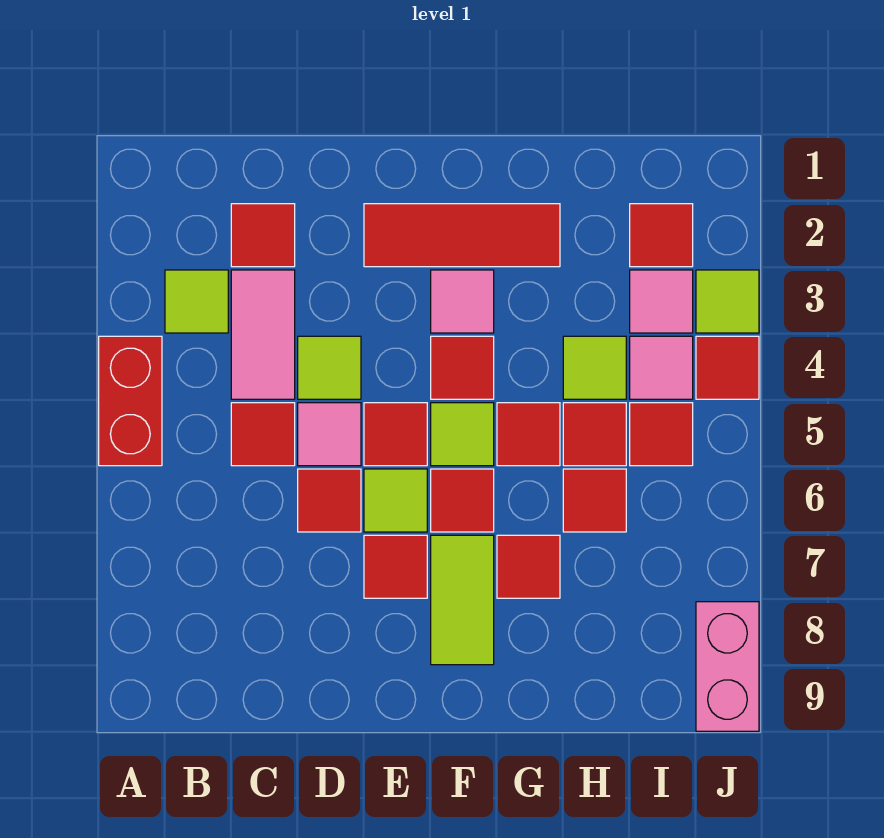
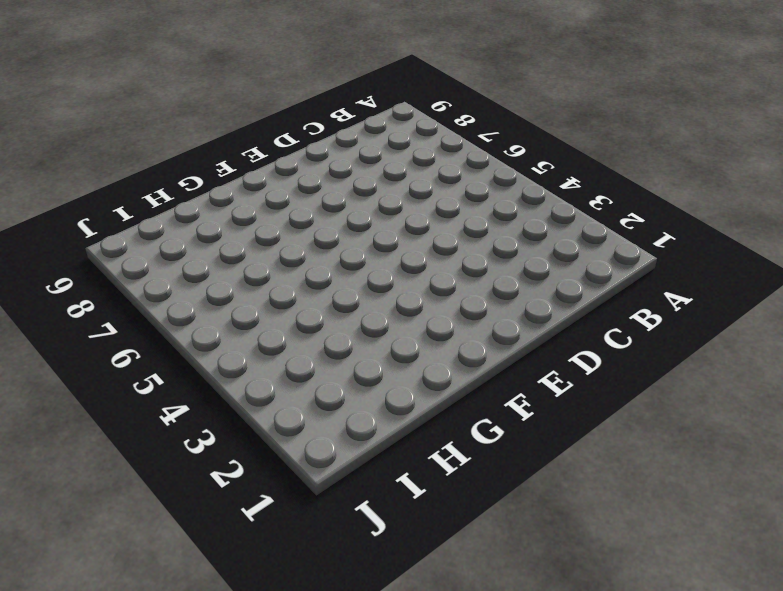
none -> red brick A4:A5 level 1
none -> lime tile B3 level 1
none -> red tile C2 level 1

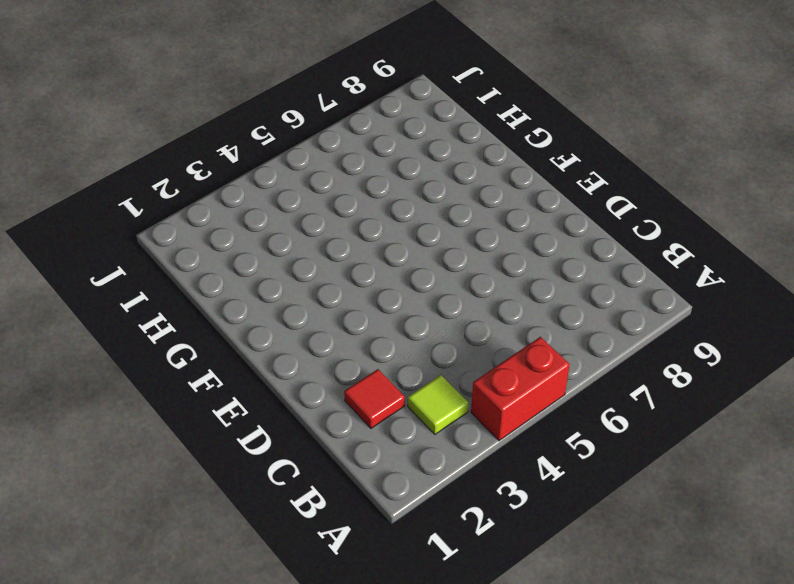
none -> pink tile C3:C4 level 1
none -> red tile C5 level 1
none -> lime tile D4 level 1

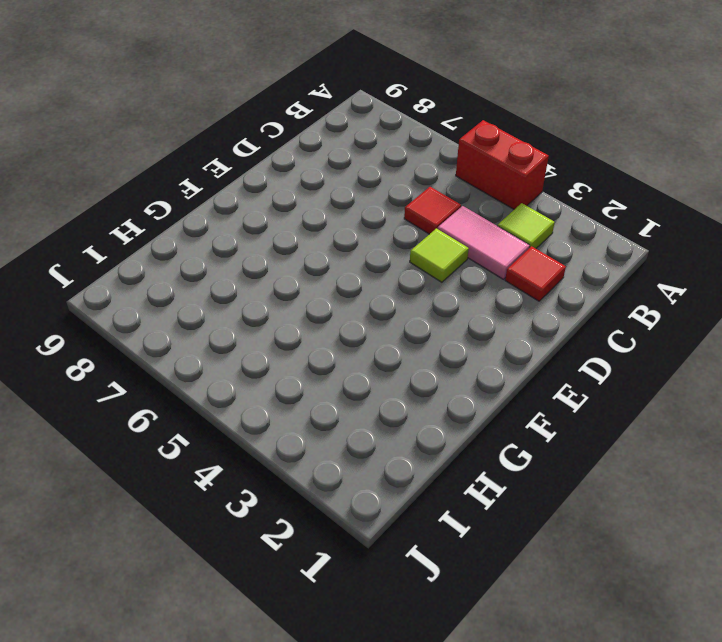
none -> pink tile D5 level 1
none -> red tile D6 level 1
none -> red tile E2:G2 level 1

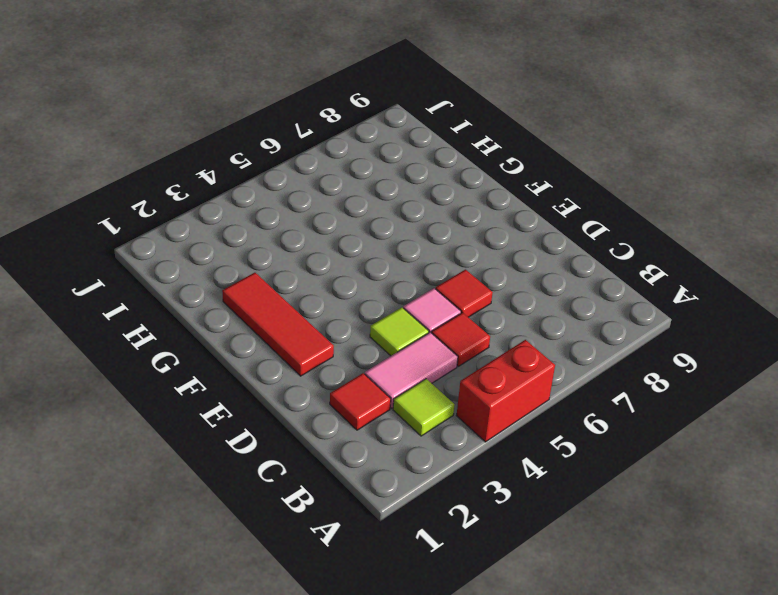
none -> red tile E5 level 1
none -> lime tile E6 level 1
none -> red tile E7 level 1

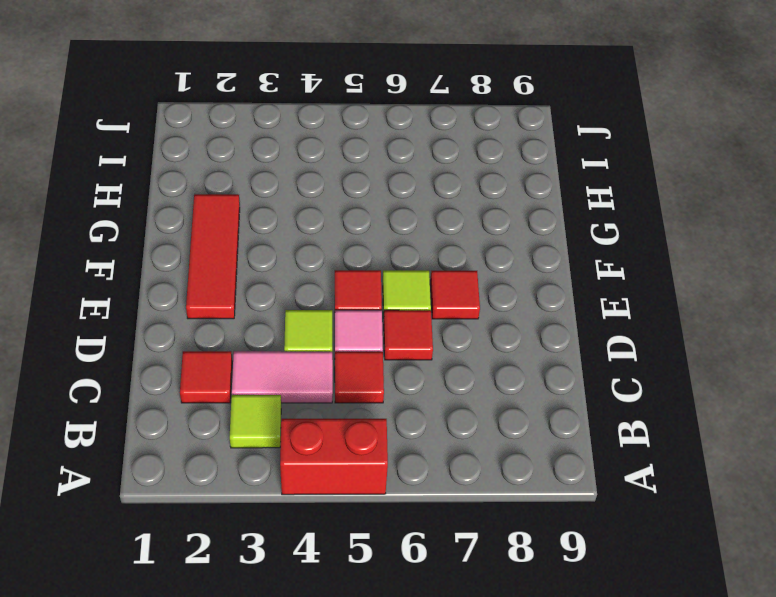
none -> pink tile F3 level 1
none -> red tile F4 level 1
none -> lime tile F5 level 1

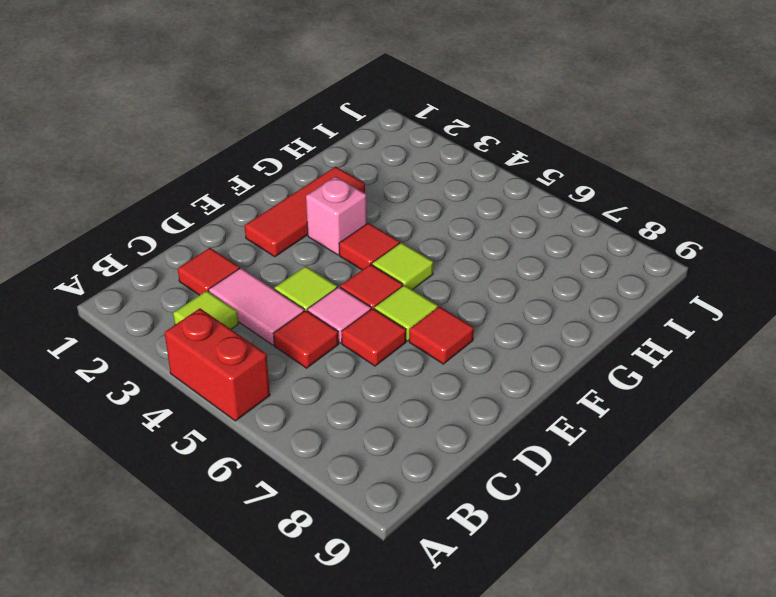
pink brick F3 level 1 -> pink tile F3 level 1
none -> red tile F6 level 1
none -> lime tile F7:F8 level 1
none -> red tile G5 level 1

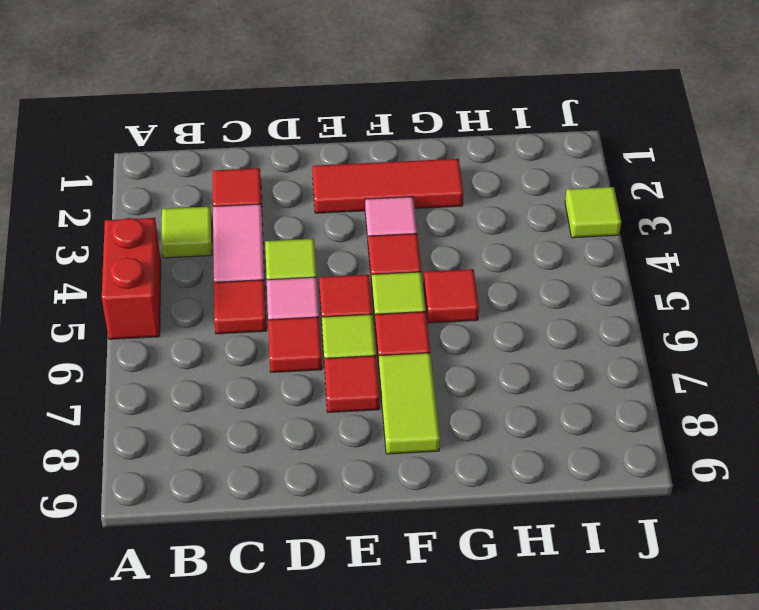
none -> red tile G7 level 1
none -> lime tile H4 level 1
none -> red tile H5 level 1

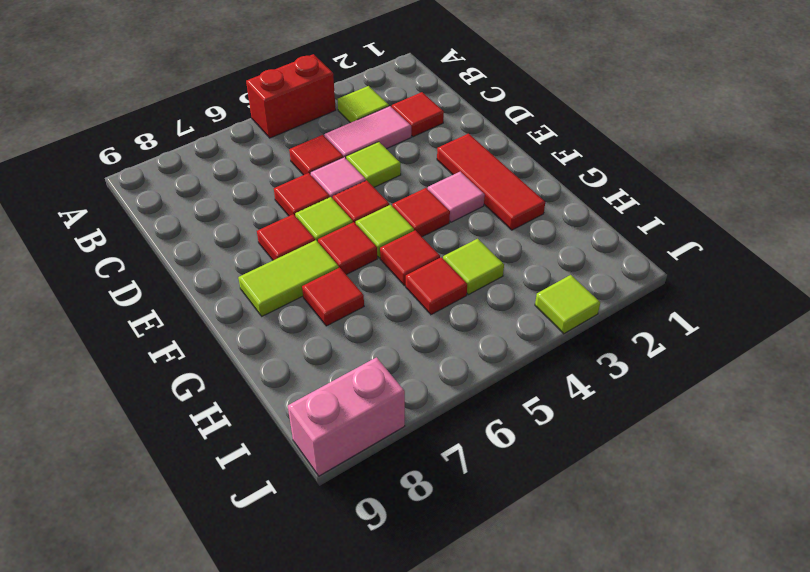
none -> red tile H6 level 1
none -> red tile I2 level 1
none -> pink tile I3 level 1

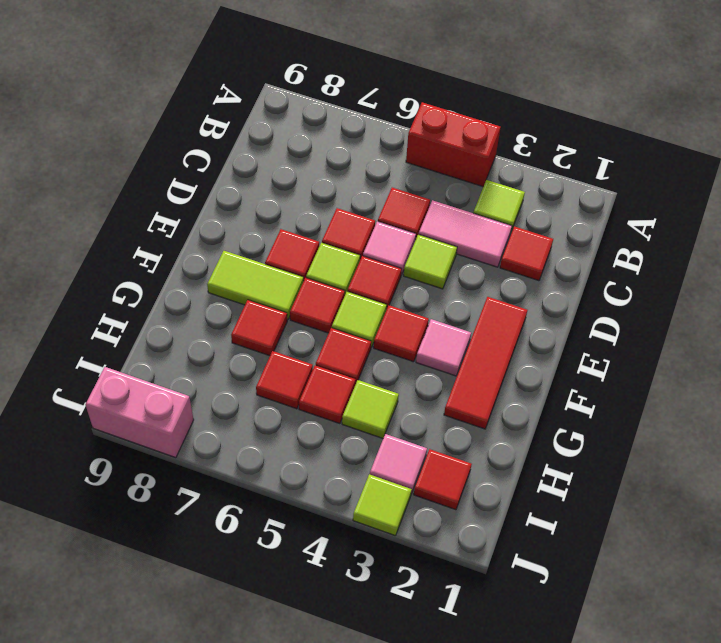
none -> pink tile I4 level 1
none -> red tile I5 level 1
none -> red tile J4 level 1

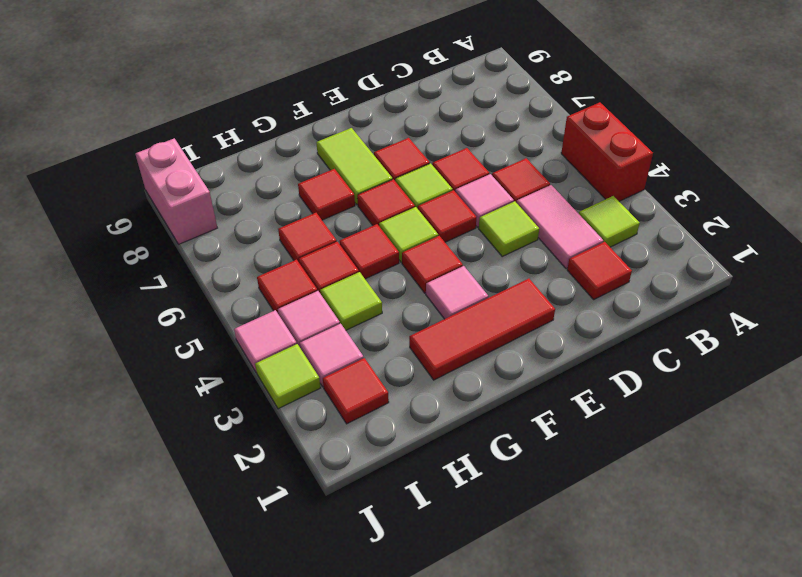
pink tile J4 level 1 -> red tile J4 level 1

